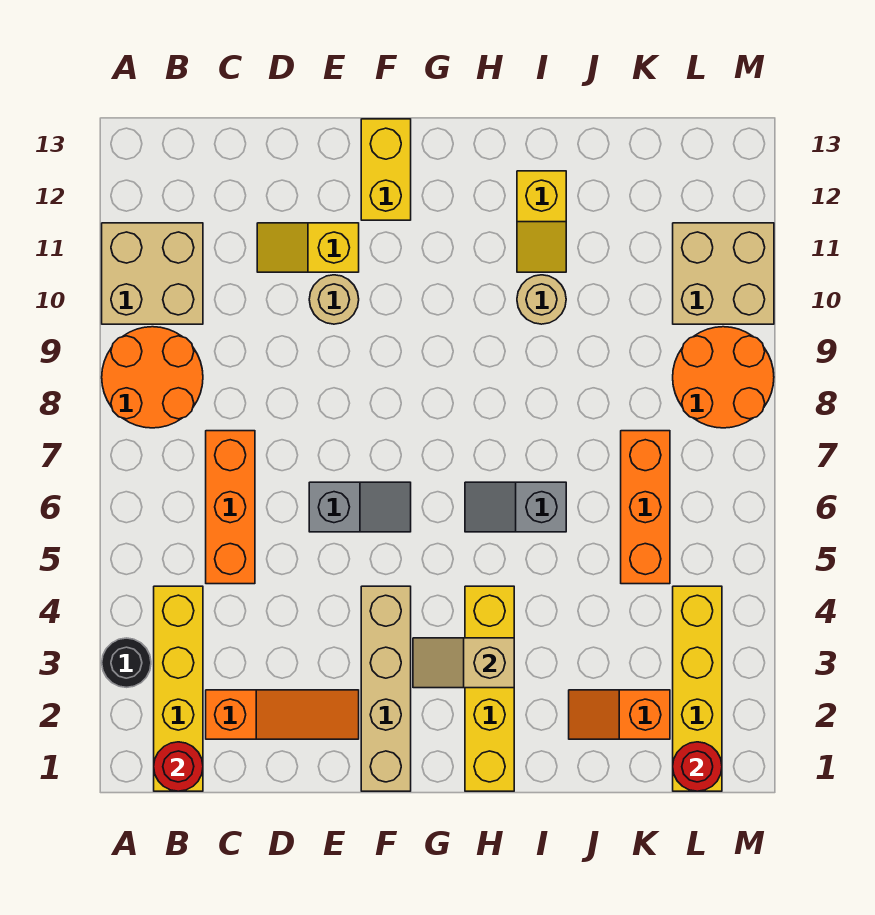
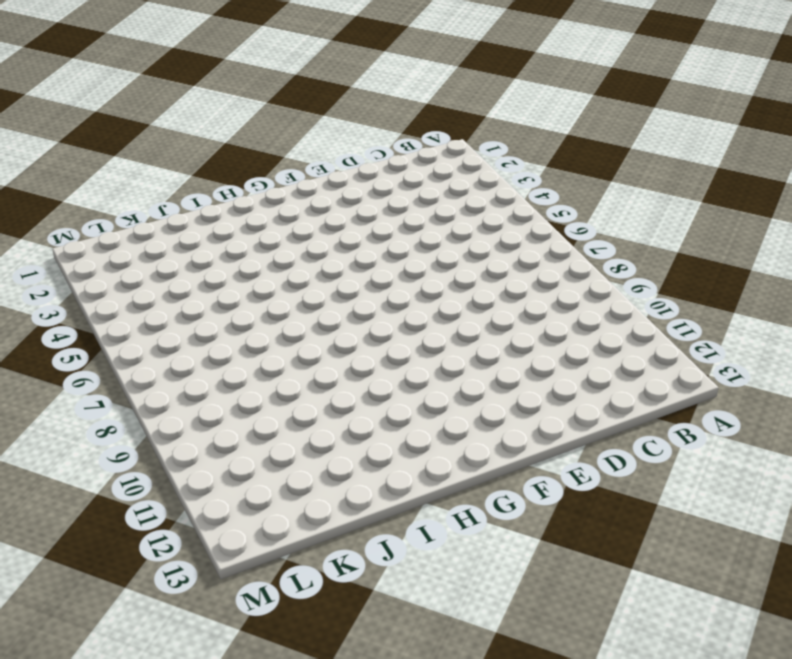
none -> black round brick A3 level 1
none -> orange round brick A8:B9 level 1
none -> tan brick A10:B11 level 1

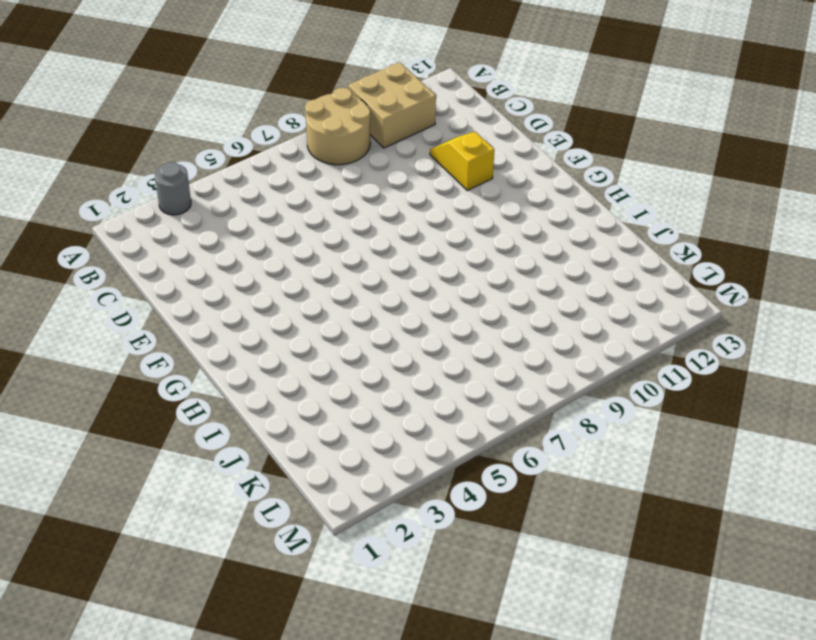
grey round brick A3 level 1 -> black round brick A3 level 1
tan round brick A8:B9 level 1 -> orange round brick A8:B9 level 1
none -> yellow brick B1:B4 level 1
none -> orange slope C2:E2 level 1 top C
none -> orange brick C5:C7 level 1

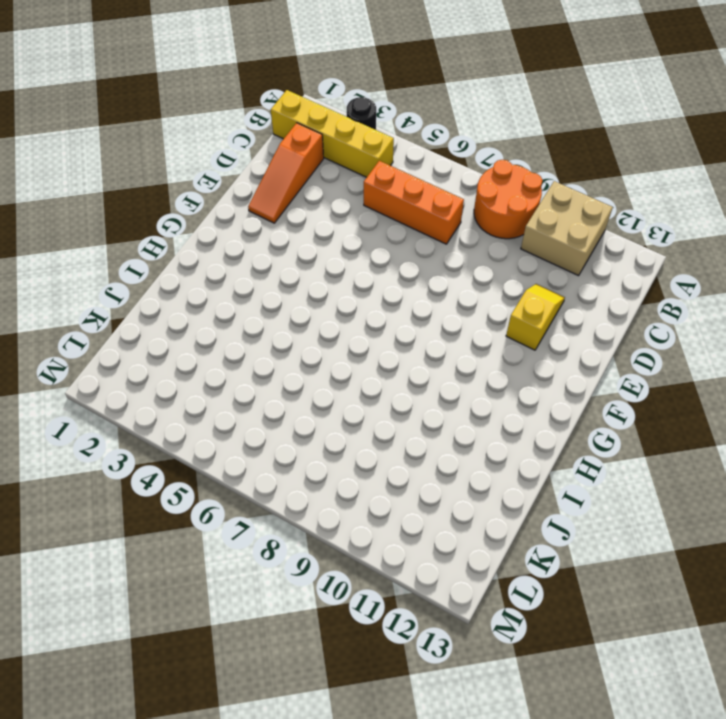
none -> grey slope E6:F6 level 1 top E
none -> tan round brick E10 level 1
none -> tan brick F1:F4 level 1

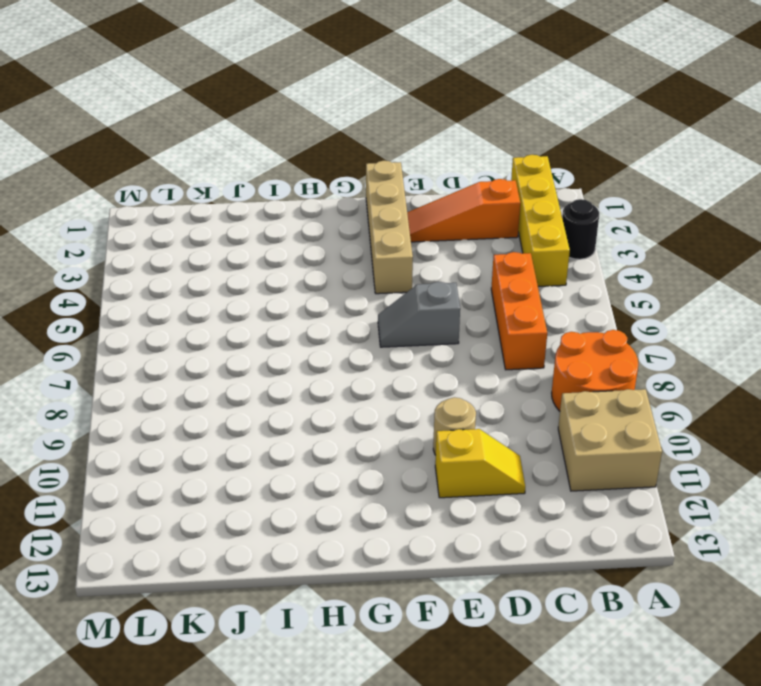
none -> yellow brick F12:F13 level 1
none -> yellow brick H1:H4 level 1
none -> grey slope H6:I6 level 1 top I

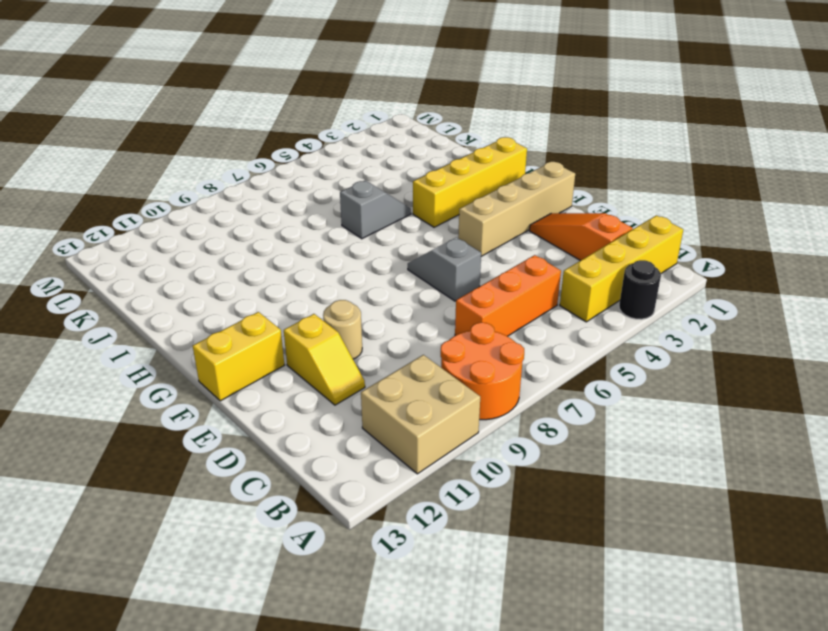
grey slope I5:I6 level 1 top 6 -> grey slope H6:I6 level 1 top I
none -> tan round brick I10 level 1
none -> yellow slope I11:I12 level 1 top 12
none -> orange slope J2:K2 level 1 top K

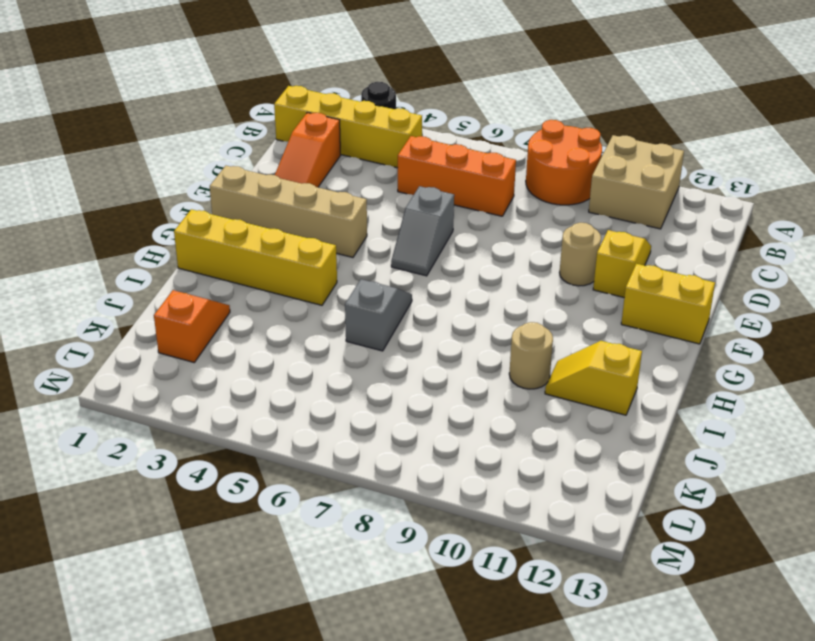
none -> orange brick K5:K7 level 1
none -> yellow brick L1:L4 level 1
none -> orange round brick L8:M9 level 1

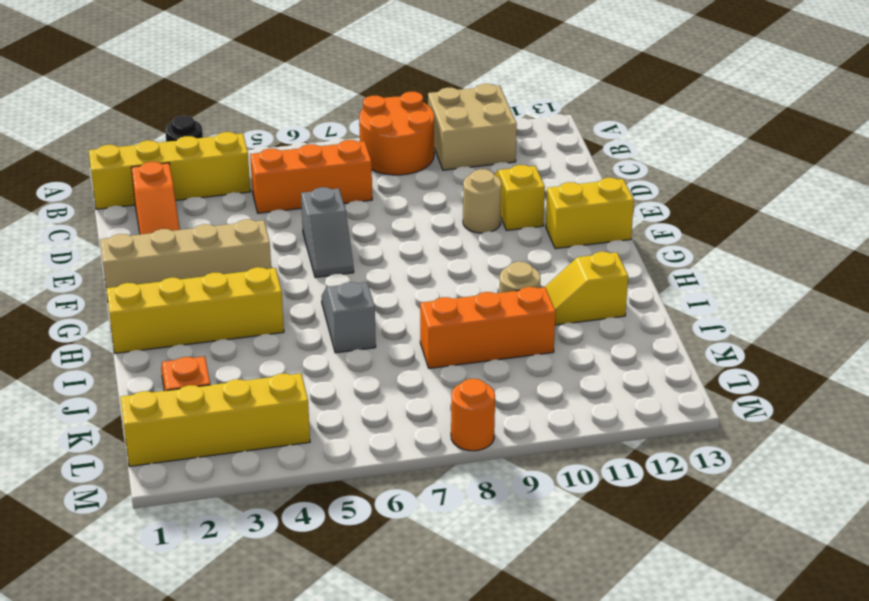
orange brick J8:J10 level 1 -> orange brick K5:K7 level 1
orange round brick M8 level 1 -> orange round brick L8:M9 level 1
none -> tan brick L10:M11 level 1
none -> red round brick B1 level 2
none -> tan slope G3:H3 level 2 top H

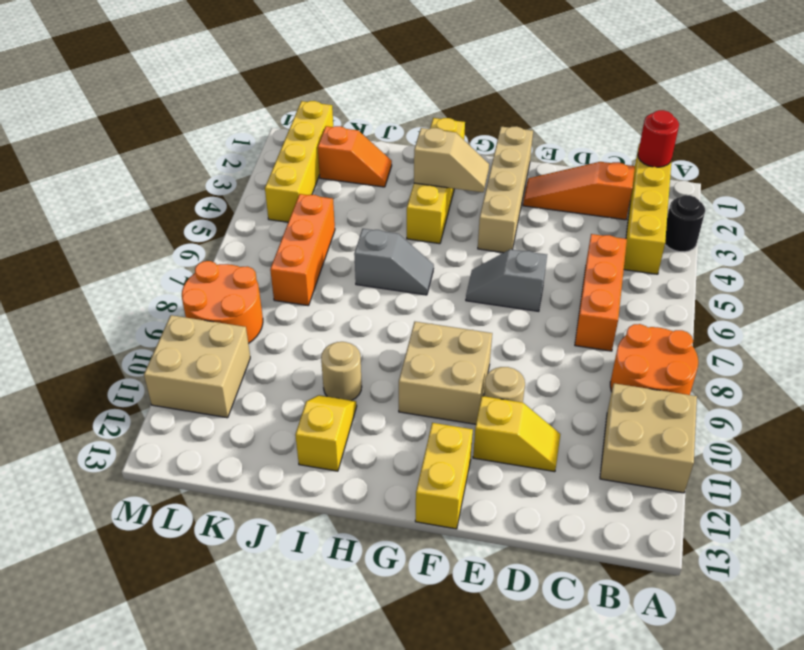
tan brick F9:G10 level 1 -> none
none -> red round brick L1 level 2

